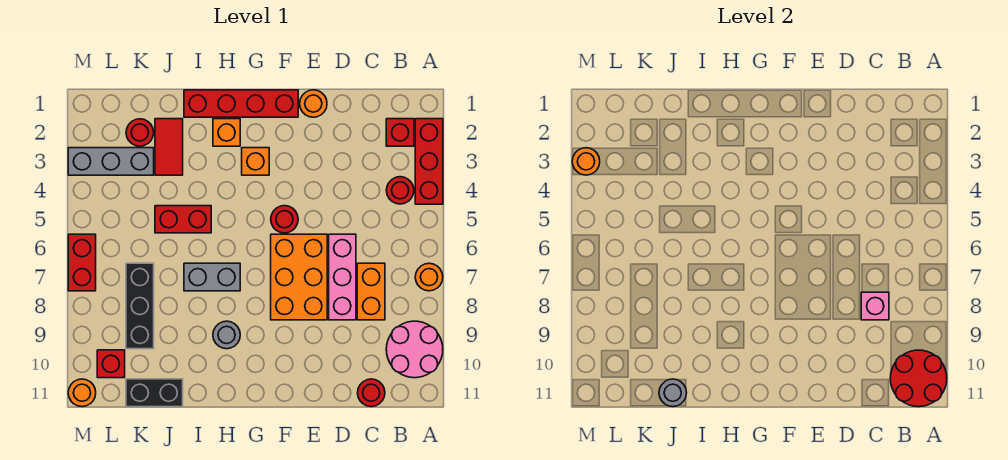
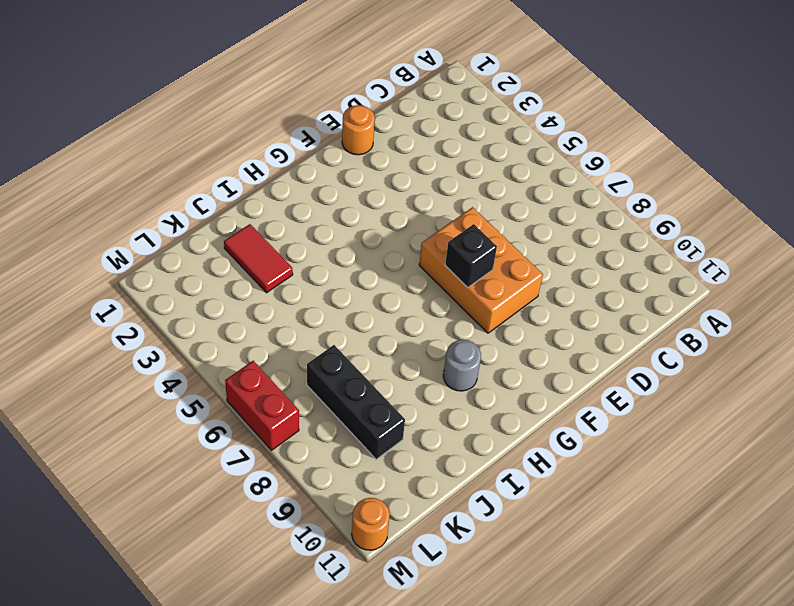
black brick F7 level 2 -> none
none -> red brick A2:A4 level 1
none -> orange round brick A7 level 1
none -> pink round brick A9:B10 level 1

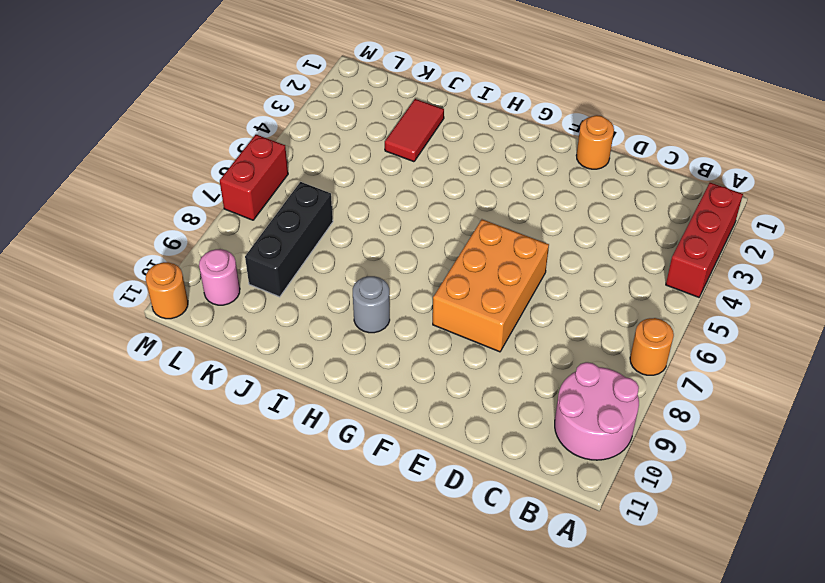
pink round brick L10 level 1 -> red brick L10 level 1
none -> red brick B2 level 1
none -> red round brick B4 level 1
none -> orange brick C7:C8 level 1

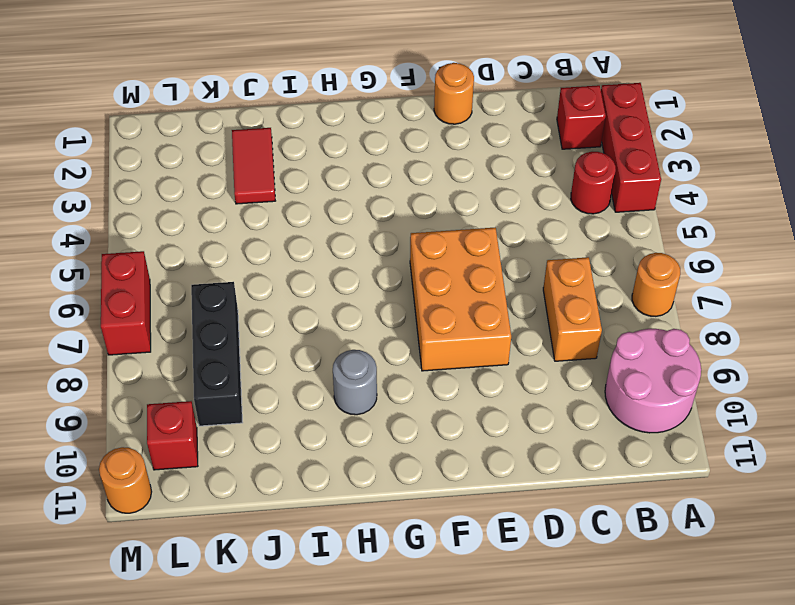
none -> red round brick C11 level 1
none -> pink brick D6:D8 level 1
none -> red brick F1:I1 level 1

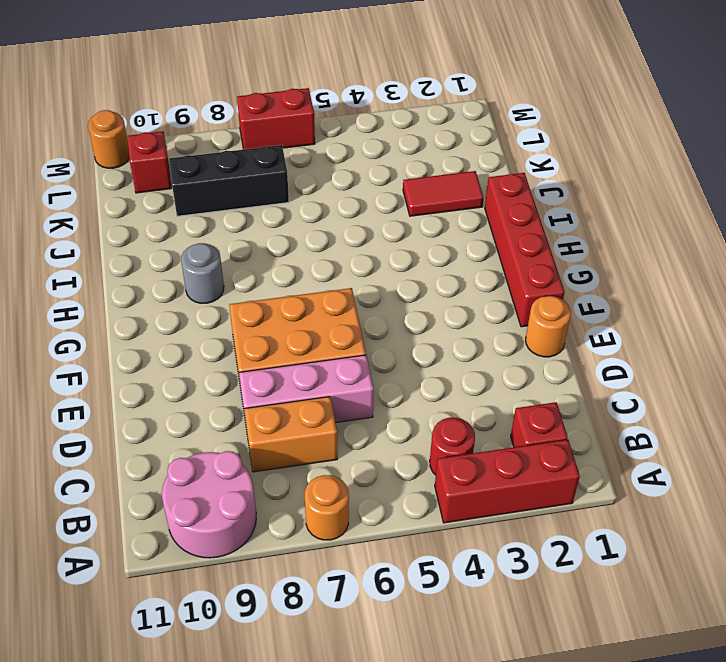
none -> red round brick C11 level 1
none -> red round brick F5 level 1
none -> orange brick G3 level 1

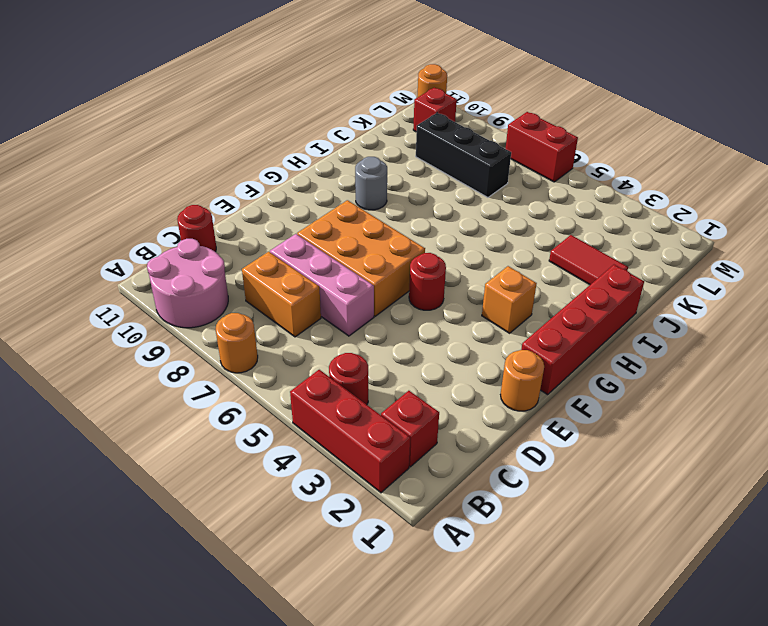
none -> orange brick H2 level 1
none -> grey brick H7:I7 level 1
none -> red brick I5:J5 level 1

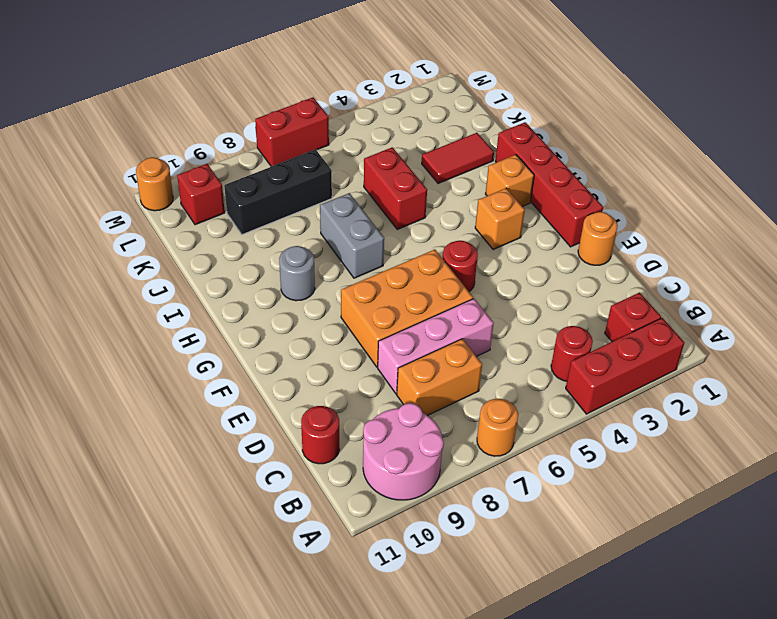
none -> black brick J11:K11 level 1
none -> red round brick K2 level 1
none -> grey brick K3:M3 level 1

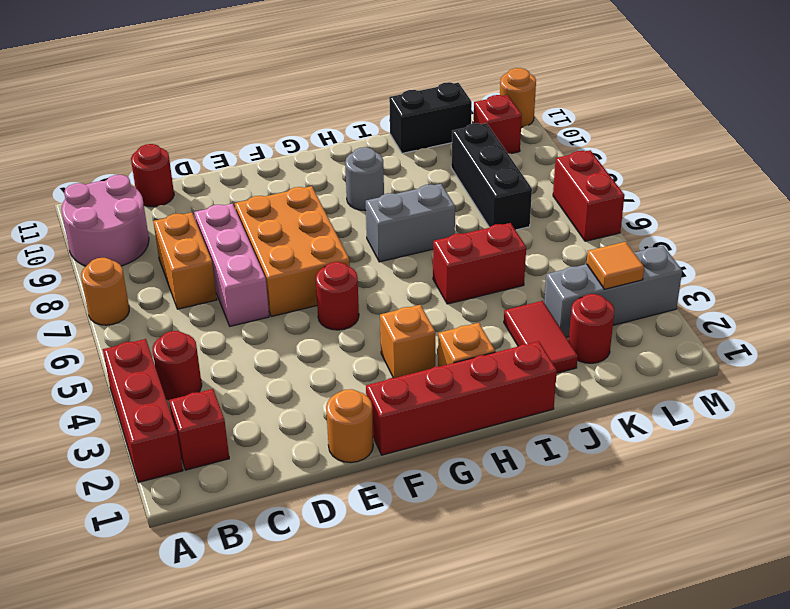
orange tile L3 level 2 -> none
none -> red round brick A10:B11 level 2
none -> pink brick C8 level 2
none -> grey round brick J11 level 2

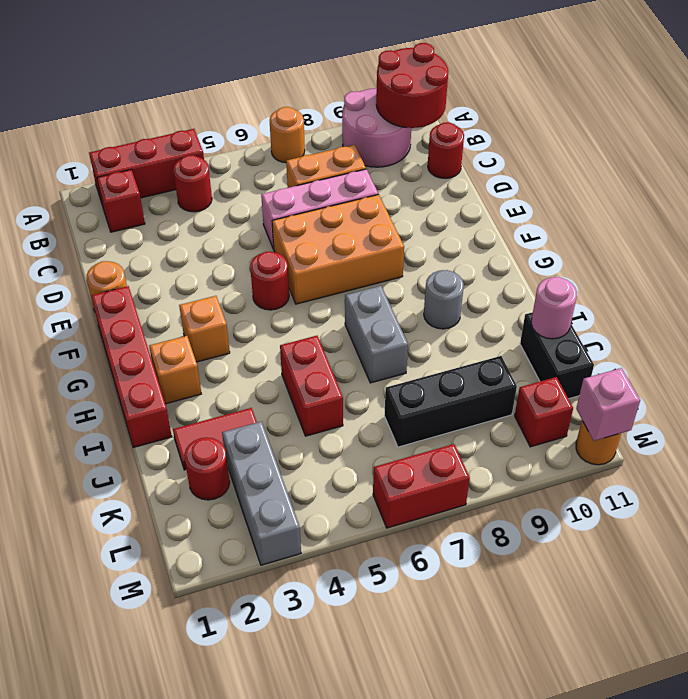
pink round brick J11 level 2 -> grey round brick J11 level 2
pink brick M11 level 2 -> pink brick C8 level 2
none -> orange round brick M3 level 2

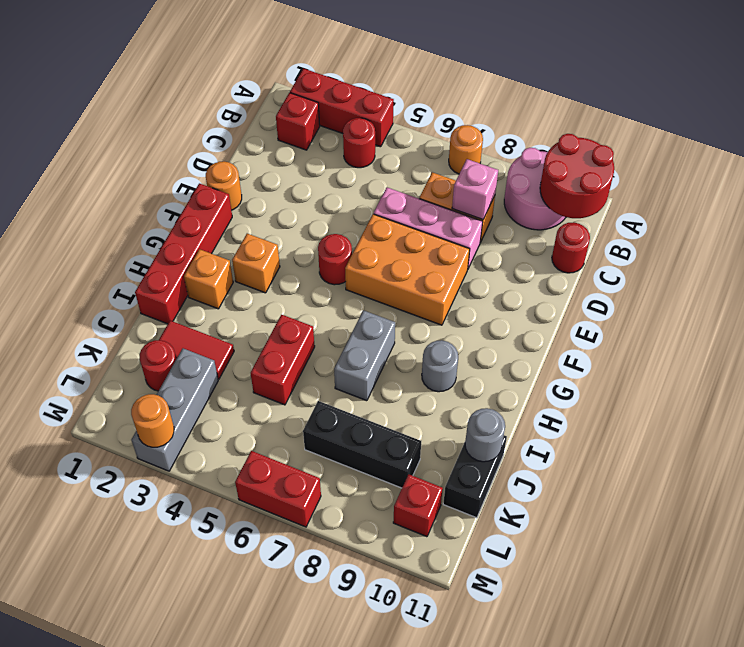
none -> orange round brick M11 level 1

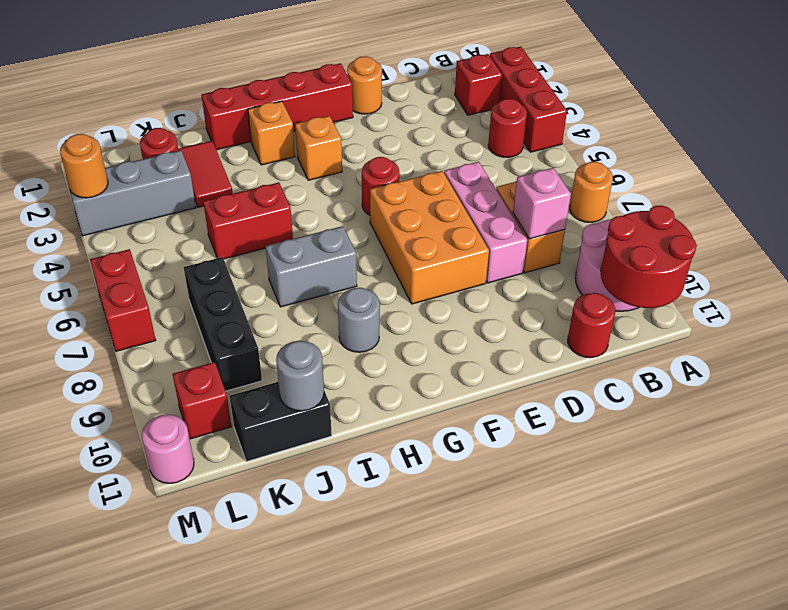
pink round brick M11 level 1 -> orange round brick M11 level 1

